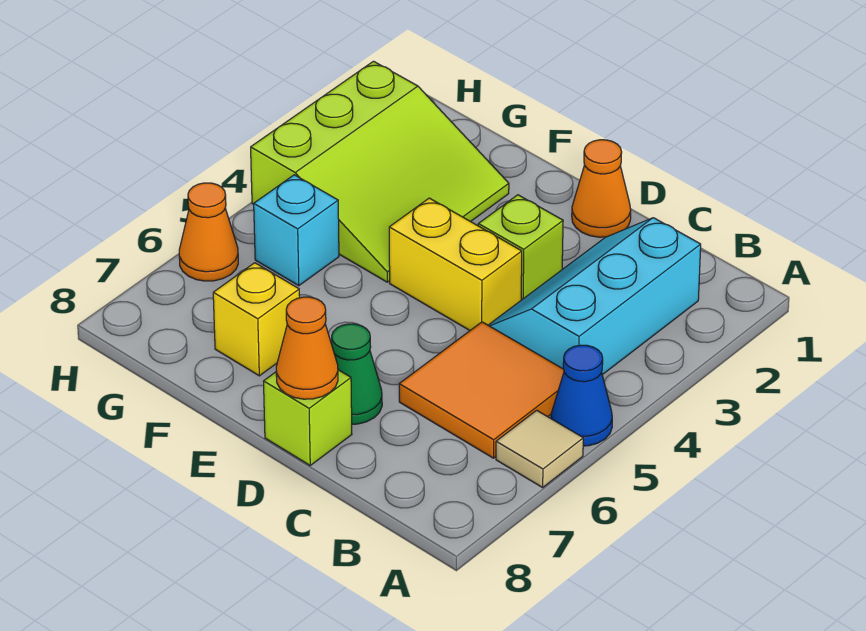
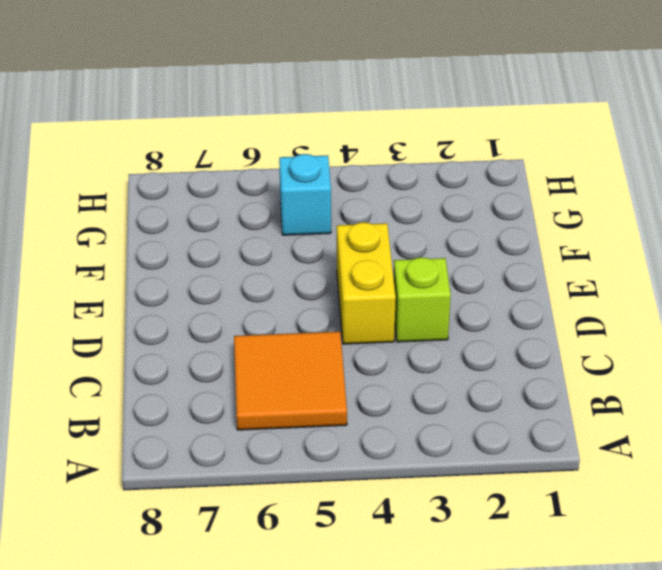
none -> blue cone A5 level 1
none -> tan tile A6 level 1
none -> cyan slope B2:C4 level 1 top B

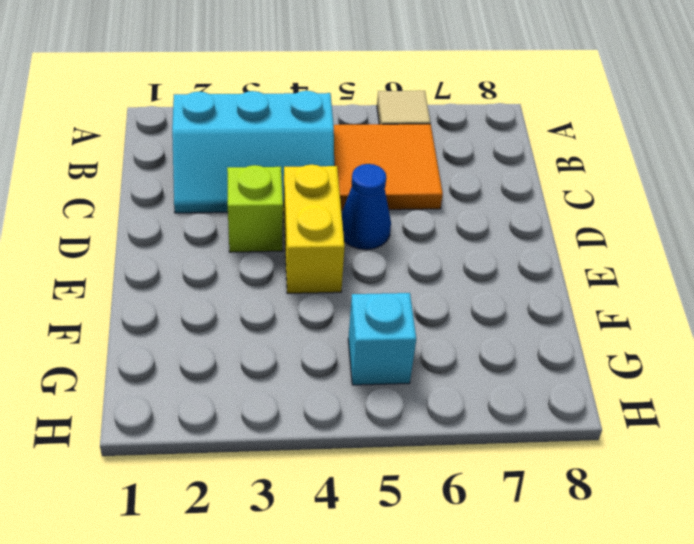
blue cone D5 level 1 -> blue cone A5 level 1
none -> orange cone D1 level 1
none -> green cone D7 level 1
none -> lime brick D8 level 1

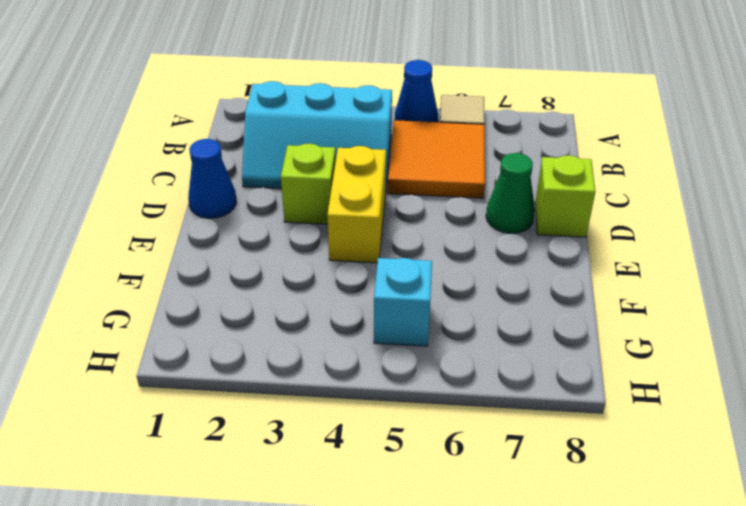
blue cone D1 level 1 -> orange cone D1 level 1
none -> lime slope F2:H4 level 1 top H
none -> yellow brick F7 level 1
none -> orange cone H6 level 1

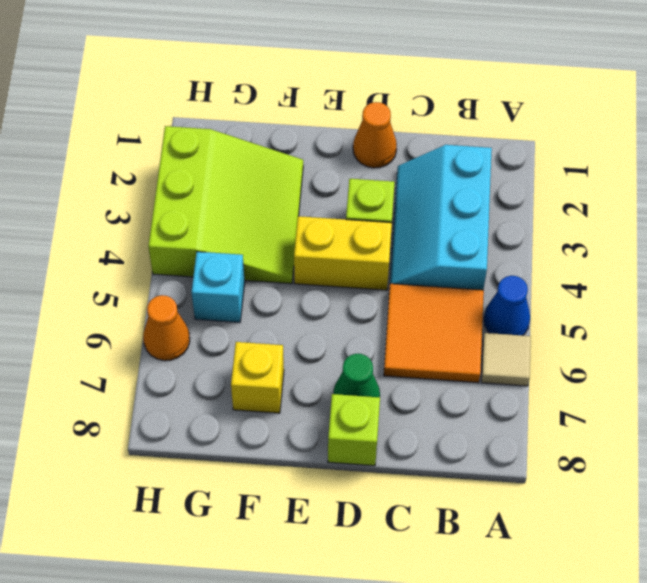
none -> orange cone D8 level 2

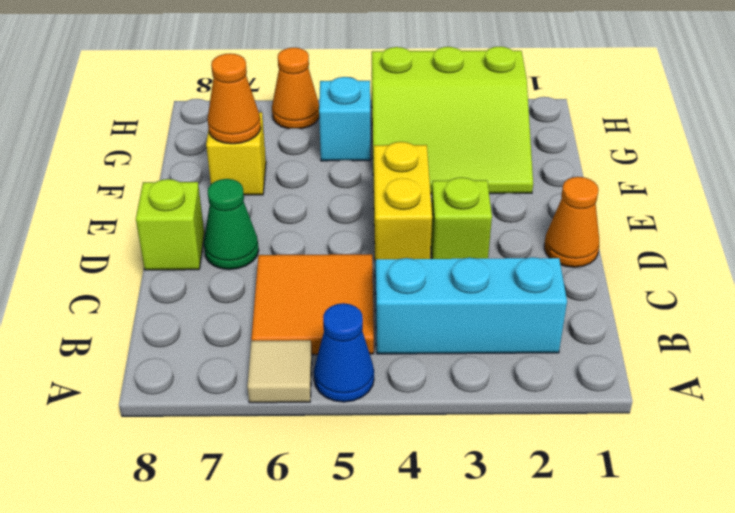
orange cone F7 level 2 -> orange cone D8 level 2

